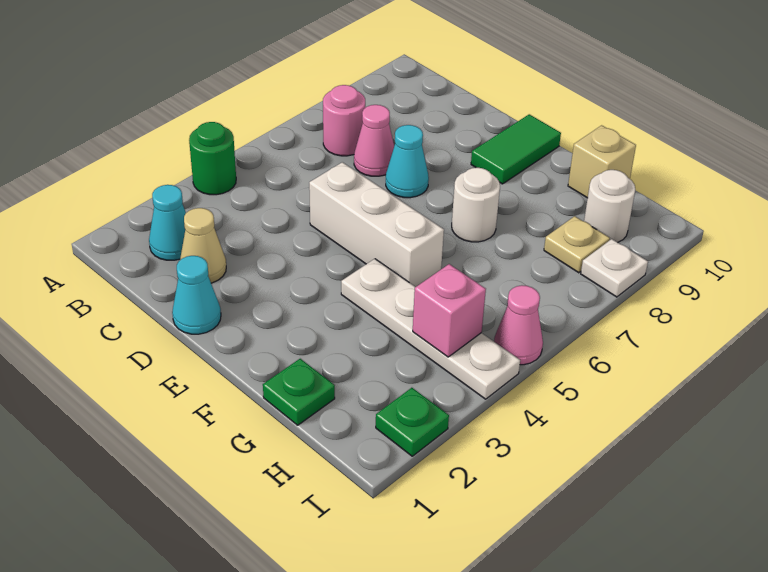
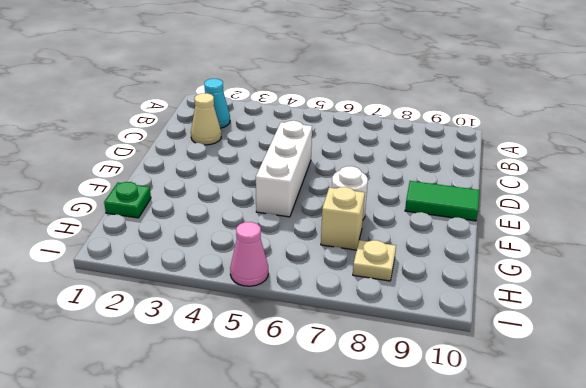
tan brick G7 level 1 -> tan brick G10 level 1
none -> green round brick A4 level 1
none -> pink round brick B7 level 1
none -> pink cone C7 level 1

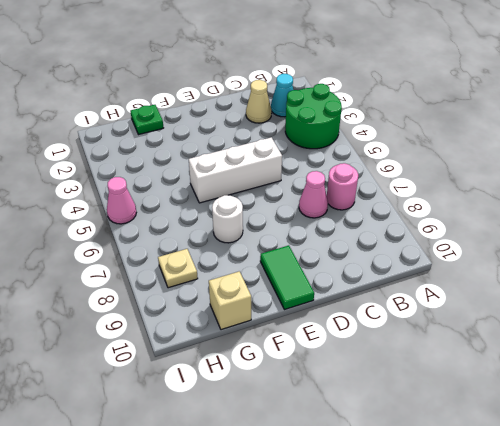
green round brick A3:B4 level 1 -> green round brick A4 level 1
none -> cyan cone D1 level 1
none -> cyan cone D7 level 1
none -> white plate F4:I4 level 1

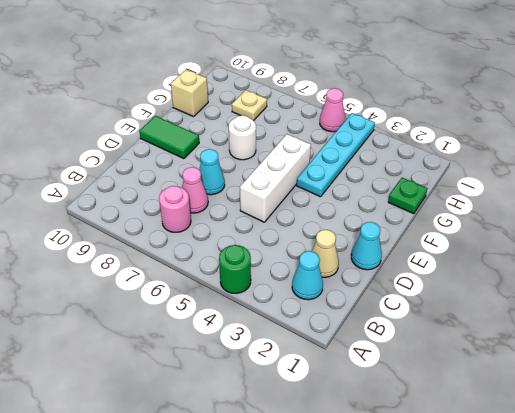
cyan plate F4:I4 level 1 -> white plate F4:I4 level 1
none -> white round brick H9 level 1
none -> green plate I2 level 1
none -> white plate I8 level 1

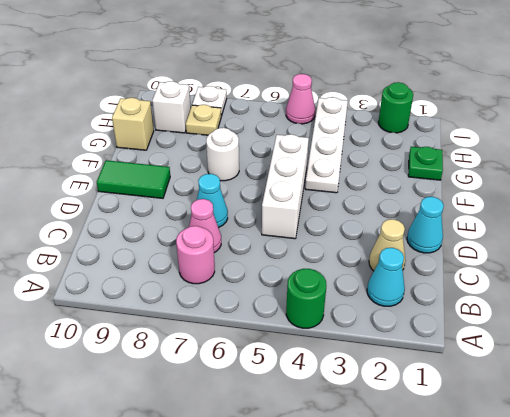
white brick H9 level 1 -> white round brick H9 level 1
green round brick I2 level 1 -> green plate I2 level 1
none -> pink brick H4 level 2

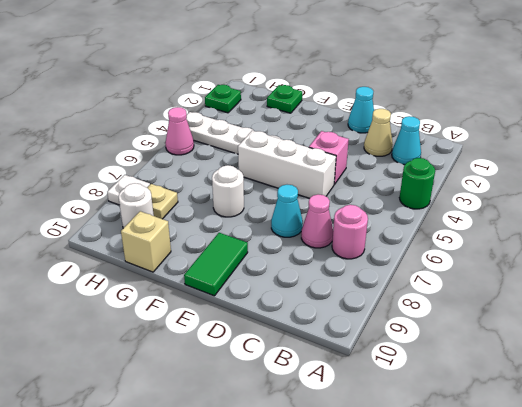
pink brick D4 level 1 -> pink brick H4 level 2

